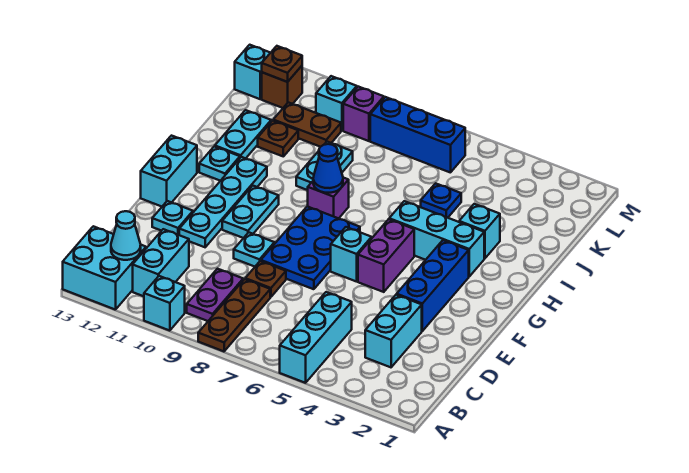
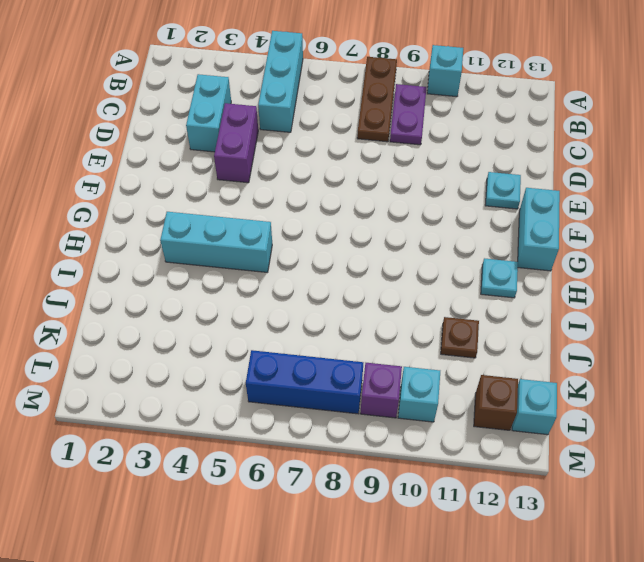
purple brick D4:E4 level 1 -> purple brick F5:G5 level 1
none -> cyan brick A12:B13 level 1
none -> cyan brick B11:C11 level 1
none -> brown plate D8 level 1
none -> blue brick E3:G3 level 1

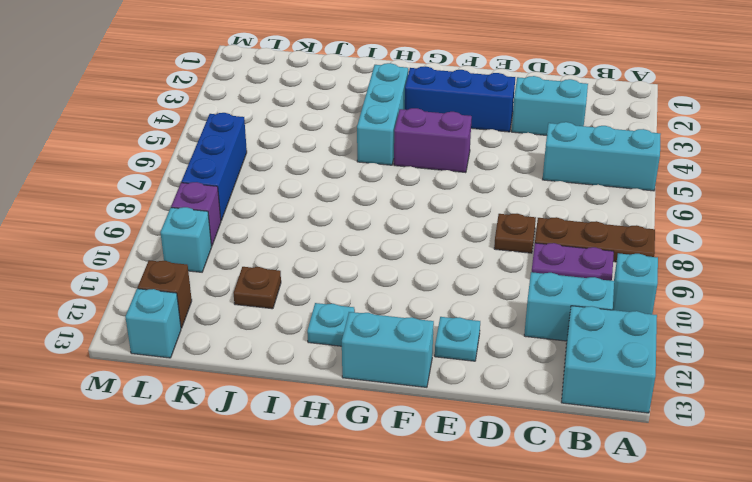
none -> blue plate E7:G8 level 1
none -> cyan plate E9 level 1
none -> cyan plate E11:H11 level 1
none -> cyan brick F6 level 1

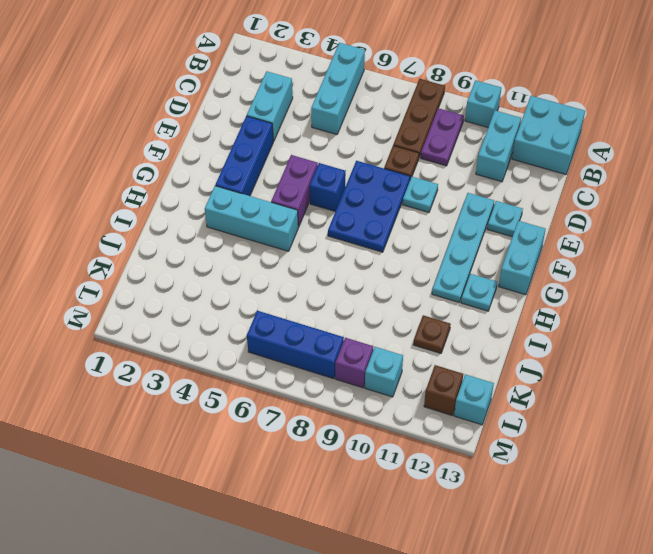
blue brick F6 level 1 -> cyan brick F6 level 1
none -> cyan plate F10:G10 level 1
none -> purple brick H8 level 1
none -> cyan brick I3 level 1
none -> cyan plate I9:J9 level 1

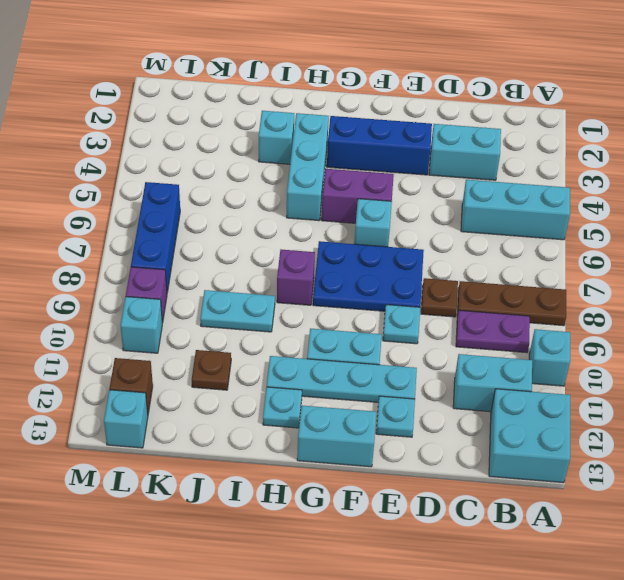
none -> cyan plate I12:J12 level 1
none -> blue plate J5 level 1
none -> brown plate K10:K11 level 1
none -> cyan cone B12 level 2

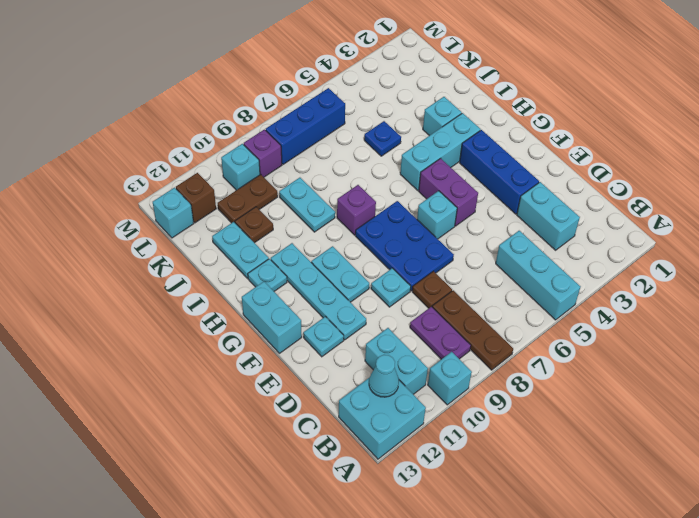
none -> blue cone H8 level 2
none -> brown plate L12 level 2

